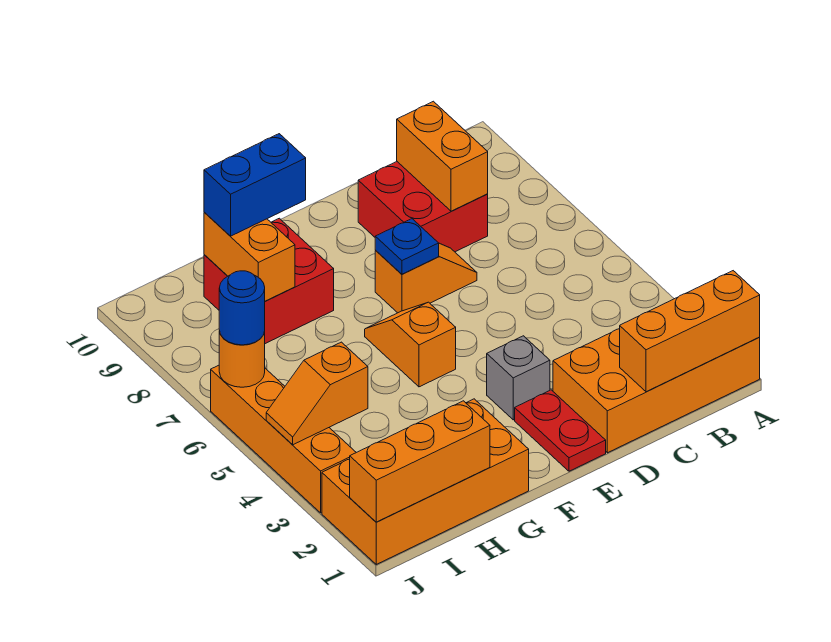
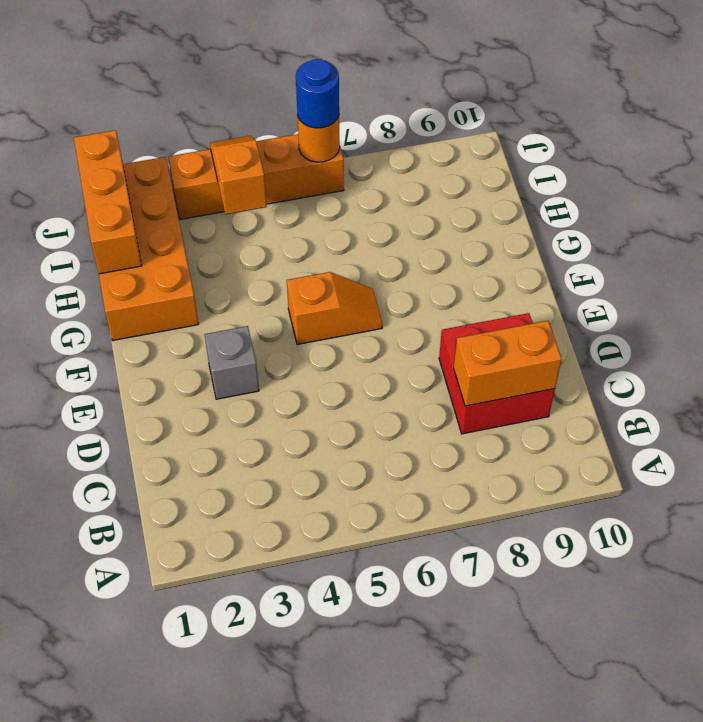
none -> orange brick A1:D2 level 1
none -> orange slope D7:E7 level 1 top E
none -> red plate E1:E2 level 1

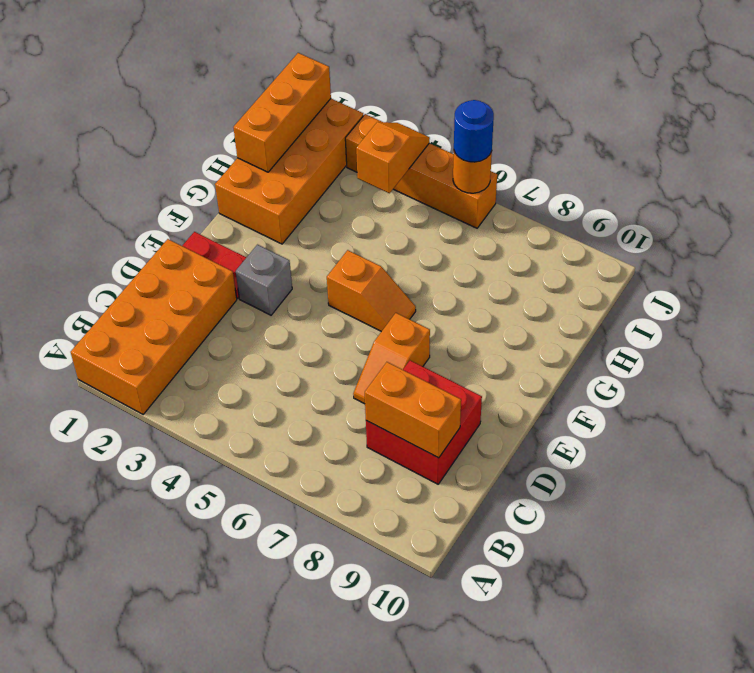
none -> red brick G8:H9 level 1
none -> orange brick A1:C1 level 2
none -> blue plate E7 level 2

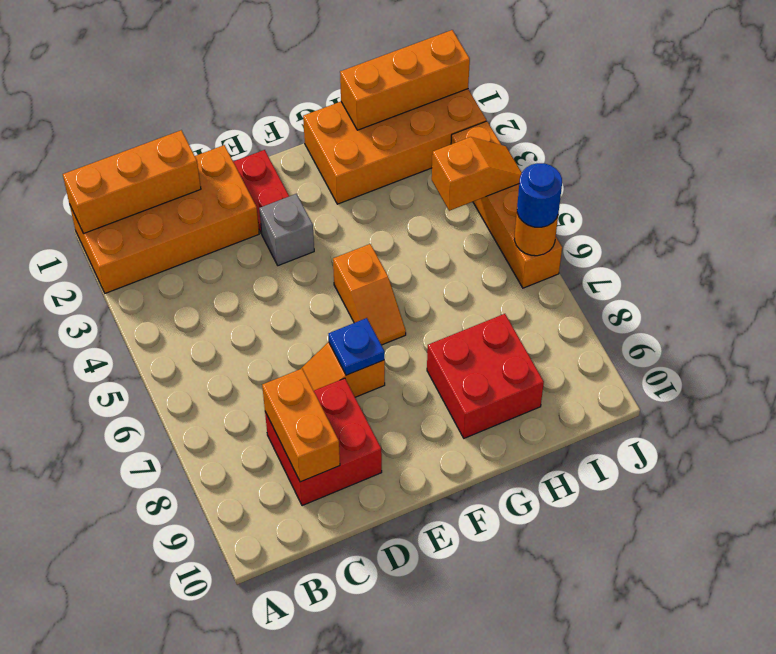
none -> orange brick H8:H9 level 2
none -> blue brick G9:H9 level 3

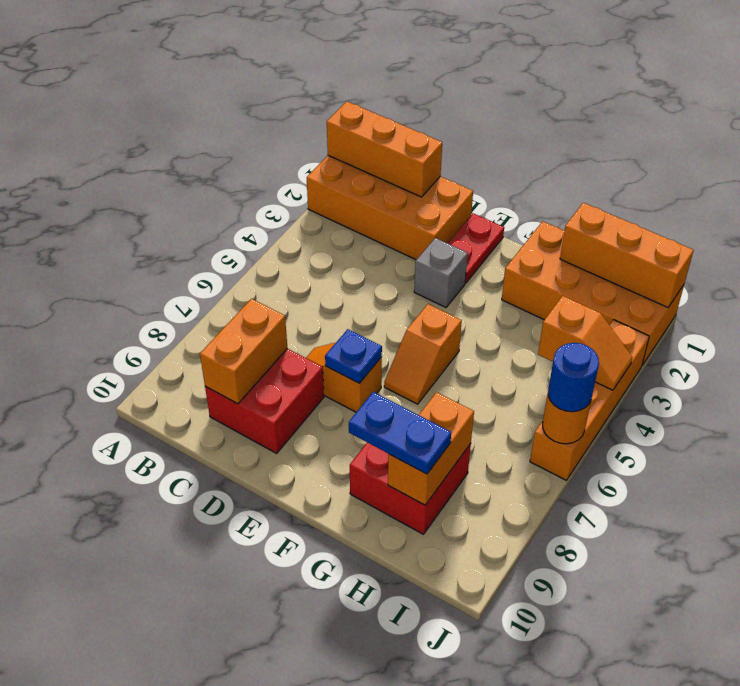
blue plate G9:H9 level 3 -> blue brick G9:H9 level 3

